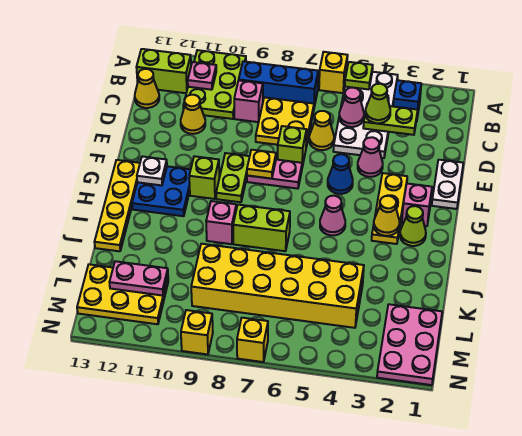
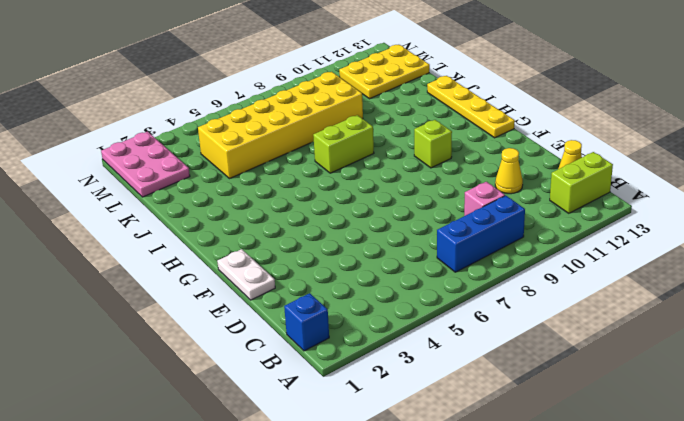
blue brick B1 level 1 -> blue brick B3 level 1
none -> white plate A4:D5 level 1
none -> yellow brick A6 level 1
none -> lime plate A10:C11 level 1
none -> yellow plate C7:D8 level 1

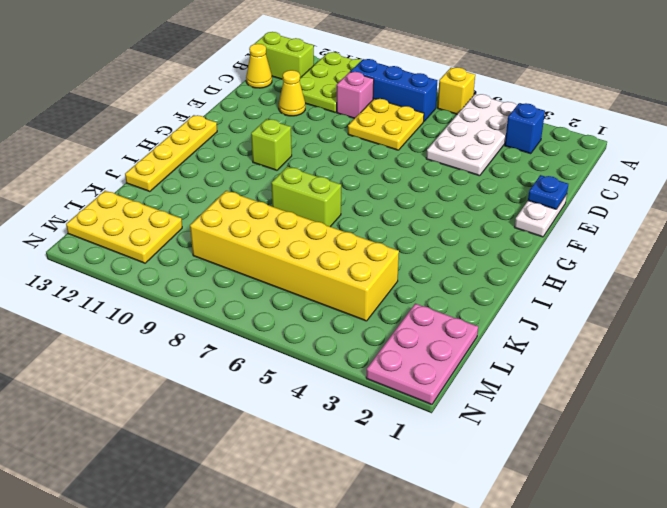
blue plate E1 level 2 -> none
none -> yellow cone D6 level 1
none -> pink cone E4 level 1
none -> lime brick E7 level 1
none -> yellow plate F3:H3 level 1

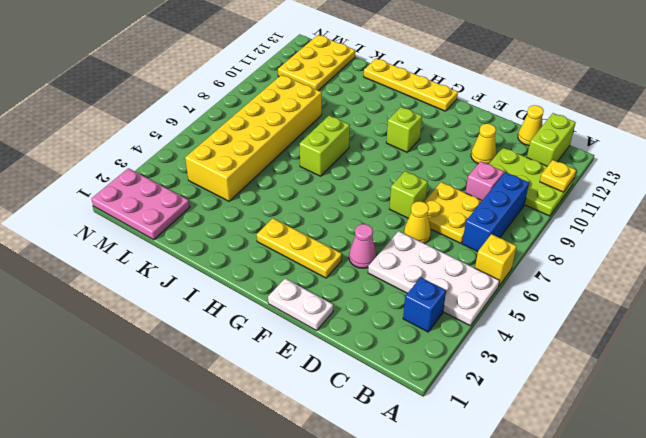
yellow plate A11 level 2 -> yellow plate F8 level 2
none -> blue cone F5 level 1
none -> pink plate F7:F8 level 1
none -> lime plate F9:G9 level 1
none -> pink brick G2 level 1

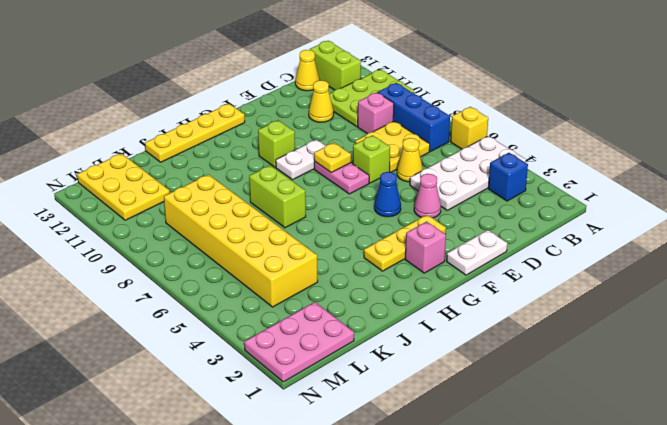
white plate F9:G9 level 1 -> lime plate F9:G9 level 1
none -> blue plate G11:H12 level 1
none -> lime cone H2 level 1
none -> pink cone H5 level 1
none -> pink brick I9 level 1

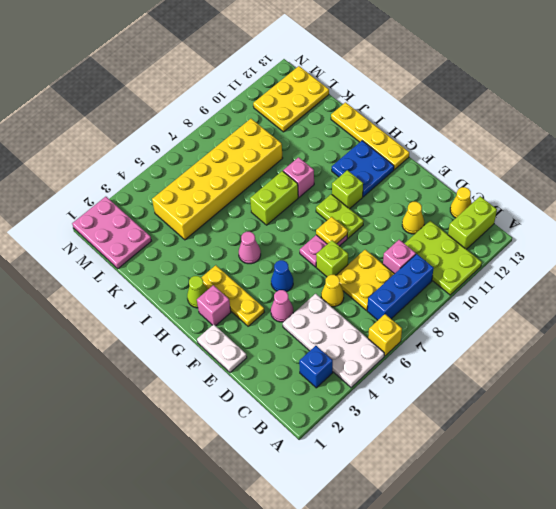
none -> yellow brick N7 level 1
none -> yellow brick N9 level 1
none -> lime plate A5 level 2
none -> pink plate B11 level 2

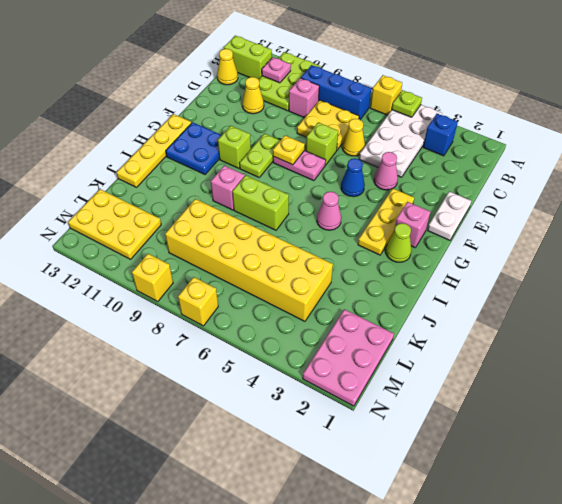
none -> lime plate C3:C4 level 2
none -> pink cone C5 level 2
none -> white plate G12 level 2
none -> yellow cone H3 level 2

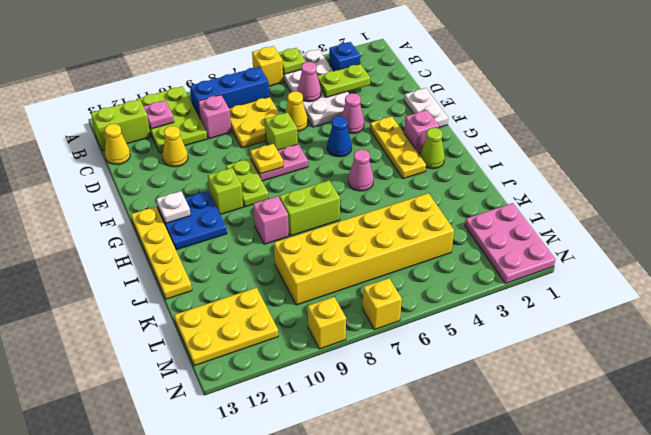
none -> yellow cone H3 level 2
none -> pink plate L11:L12 level 2
none -> lime cone C4 level 3

